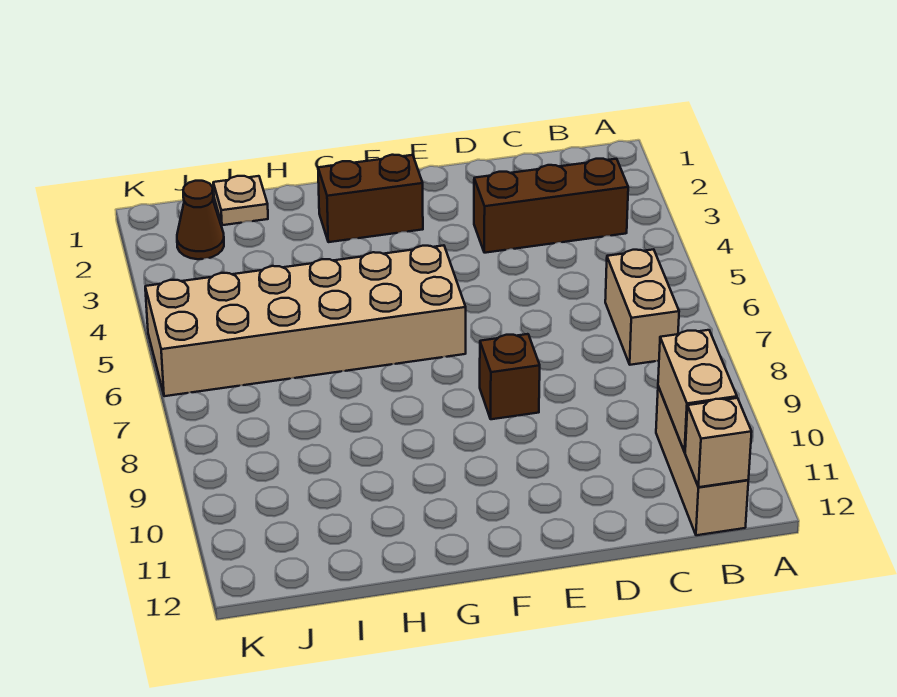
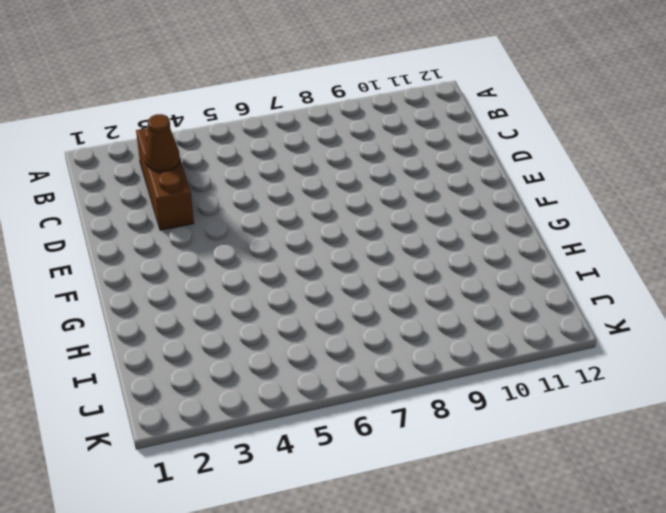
brown cone C3 level 2 -> brown cone J2 level 1
none -> tan brick B6:B7 level 1
none -> tan brick B10:B12 level 1

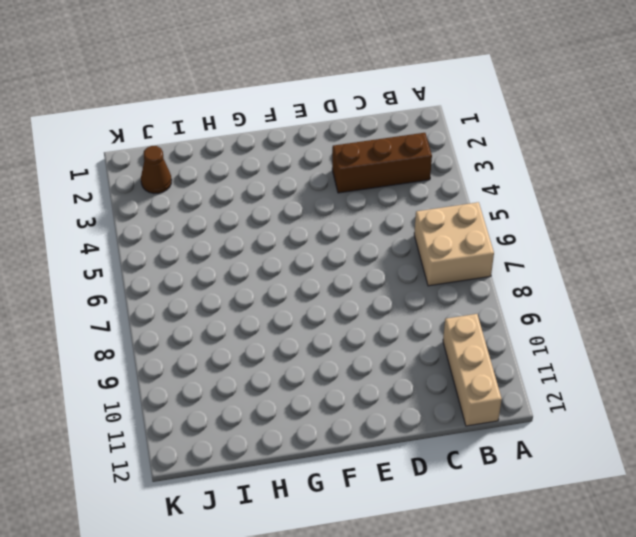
tan brick A6:B7 level 1 -> tan brick B6:B7 level 1
none -> brown brick E8 level 1
none -> brown brick F2:G2 level 1

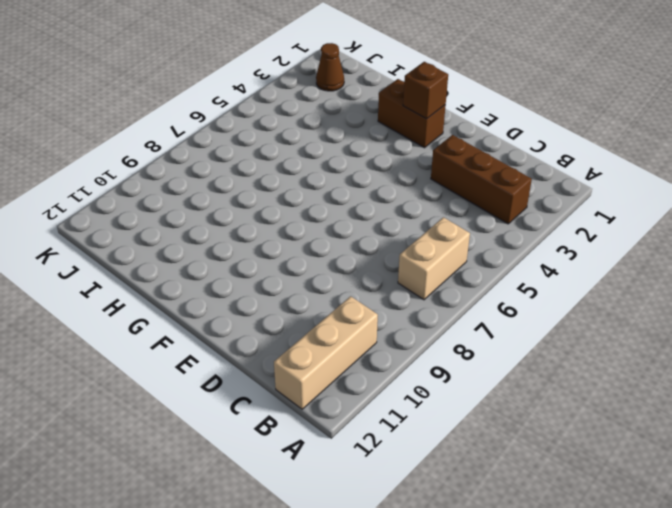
brown brick F2 level 2 -> brown brick E8 level 1
none -> tan brick F5:K6 level 1
none -> tan plate I1 level 1

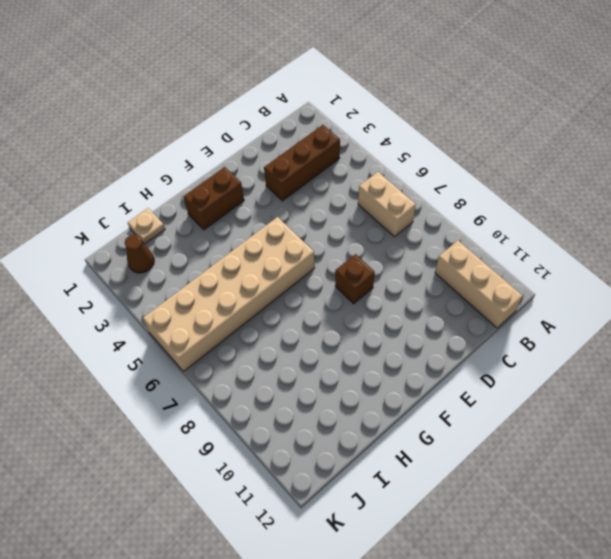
none -> tan brick B10:B11 level 2
none -> tan brick B12 level 2

